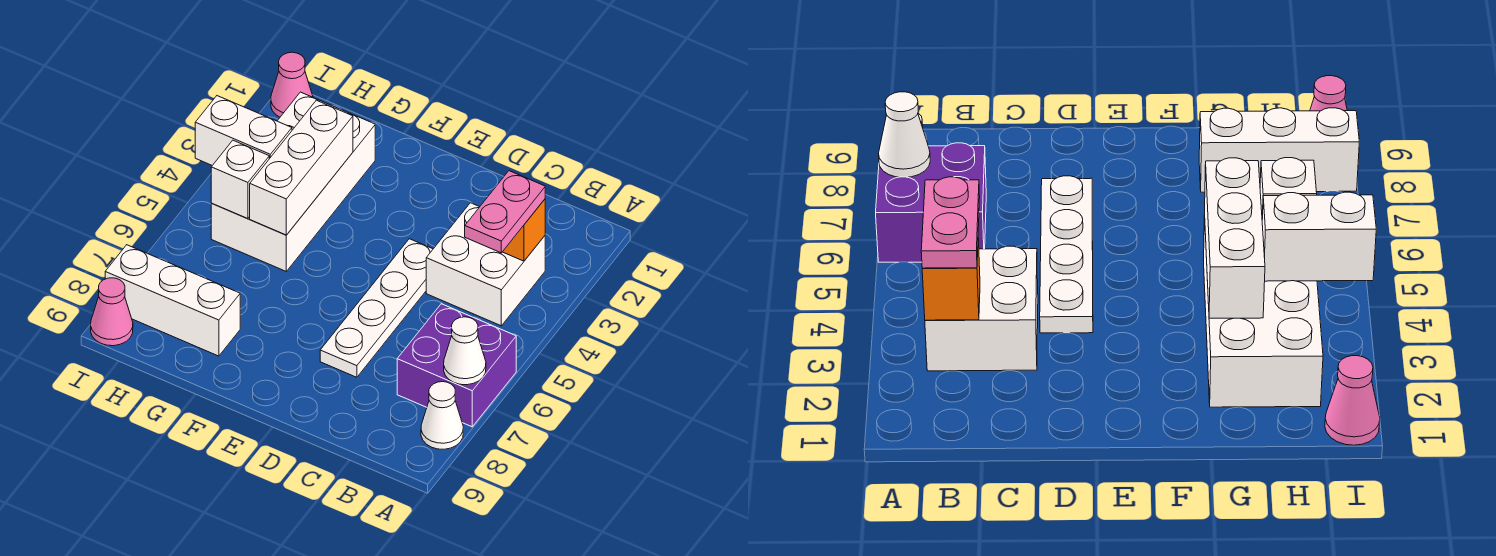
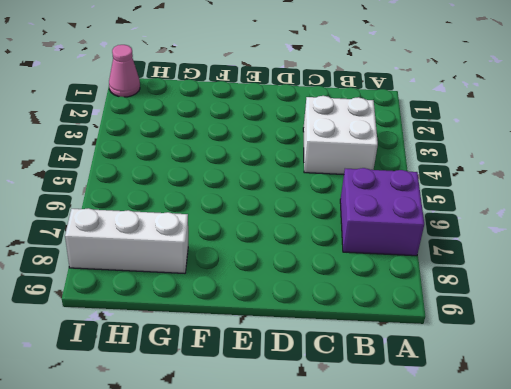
none -> white cone A8 level 1
none -> white plate D4:D7 level 1
none -> white brick G2:H5 level 1

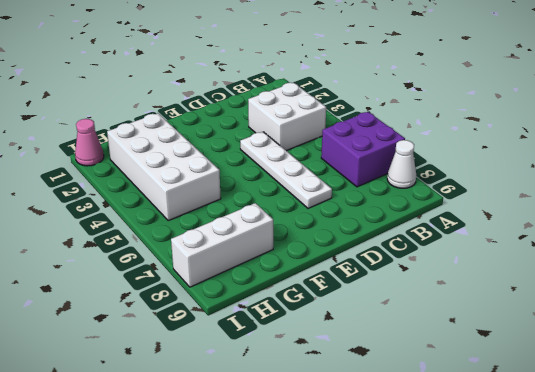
none -> pink cone I9 level 1
none -> white cone A7 level 2
none -> orange brick B3 level 2

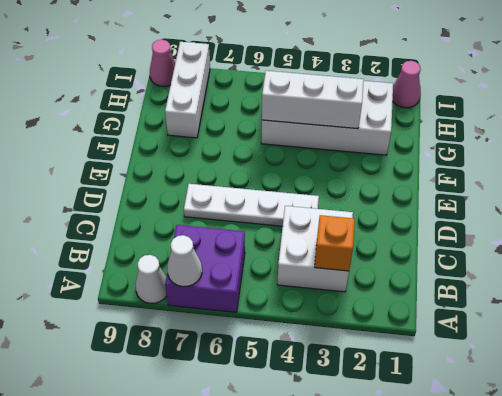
none -> white brick H4:I4 level 2
none -> white brick H5 level 2
none -> pink plate B3:B4 level 3

